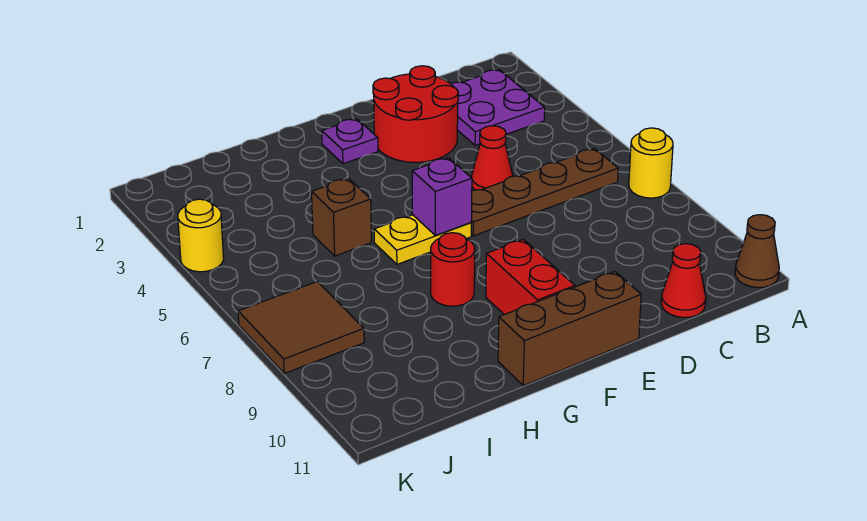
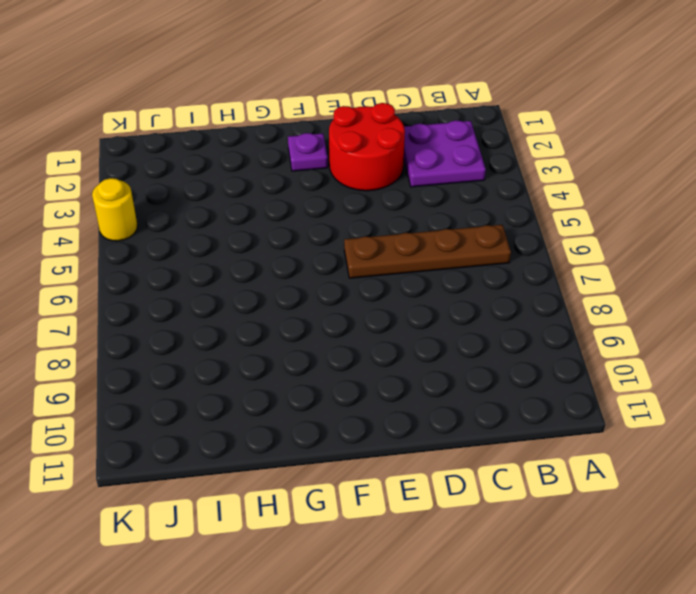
none -> yellow round brick A7 level 1
none -> brown cone A11 level 1
none -> red cone C11 level 1

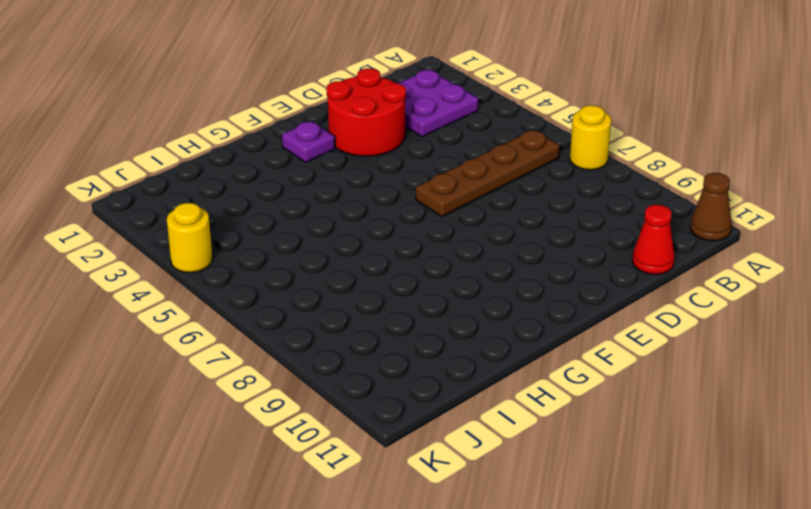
none -> red cone D5 level 1
none -> brown brick E11:G11 level 1
none -> yellow plate F6:G6 level 1

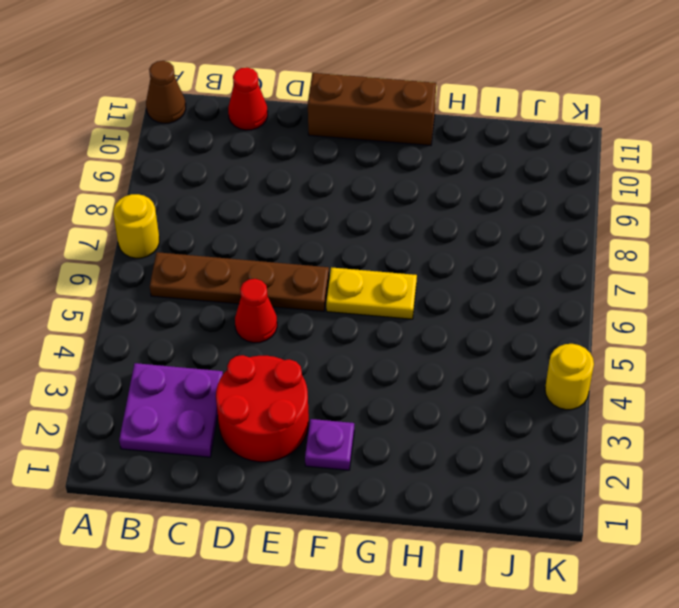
none -> red brick F9:F10 level 1
none -> red round brick G8 level 1
none -> brown brick H5 level 1

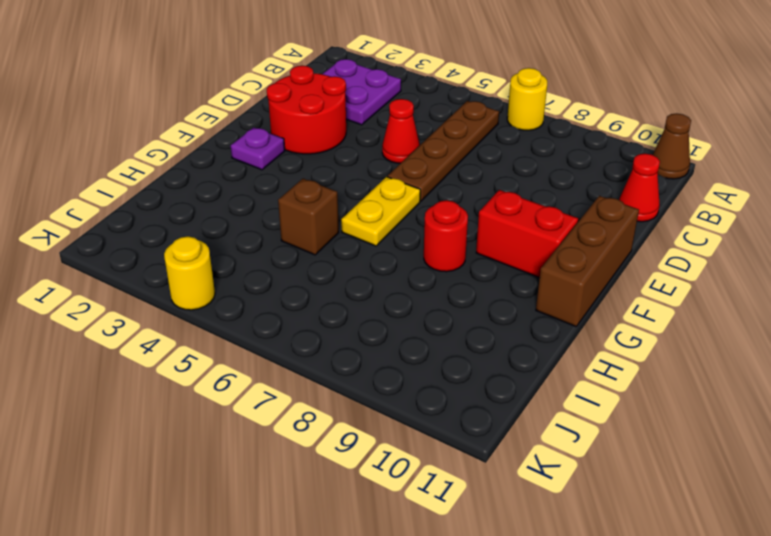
none -> brown tile J7:K8 level 1
none -> purple brick F6 level 2

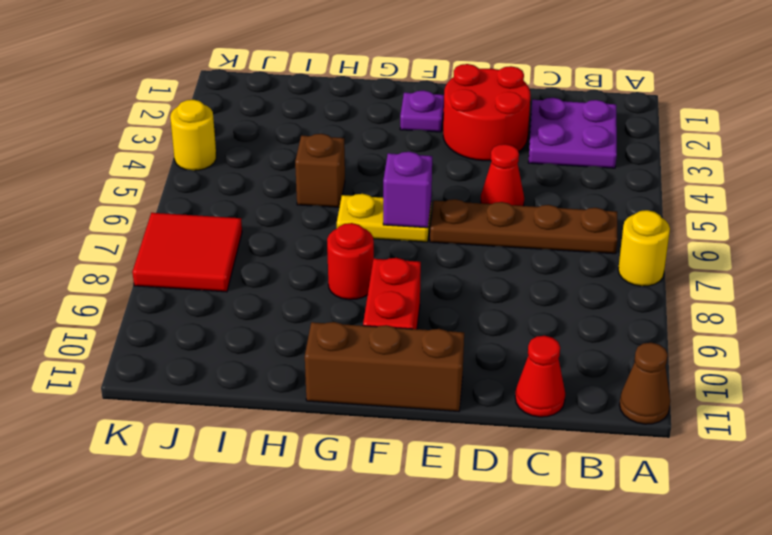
red tile J7:K8 level 1 -> brown tile J7:K8 level 1

